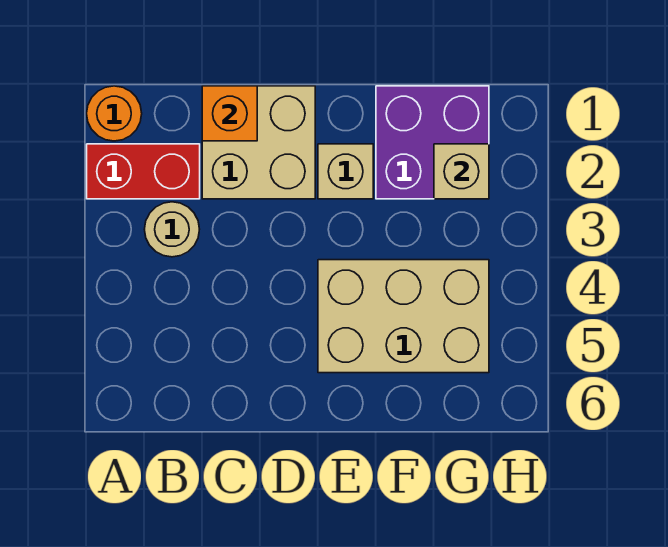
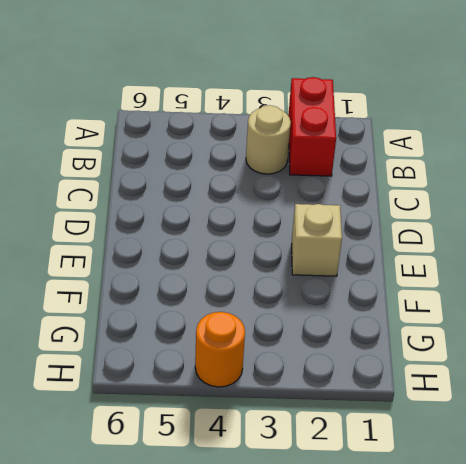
orange round brick H4 level 1 -> orange round brick A1 level 1
none -> tan brick C1:D2 level 1
none -> tan brick E4:G5 level 1

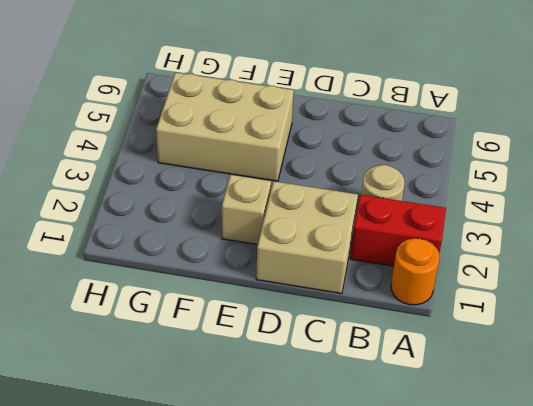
none -> purple brick F1:G2 level 1
none -> orange brick C1 level 2

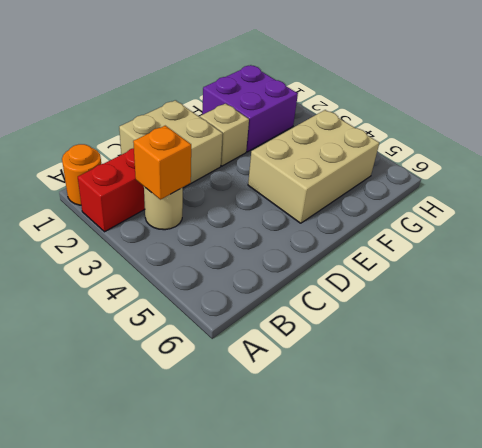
orange brick B3 level 2 -> orange brick C1 level 2
none -> tan brick G2 level 2

